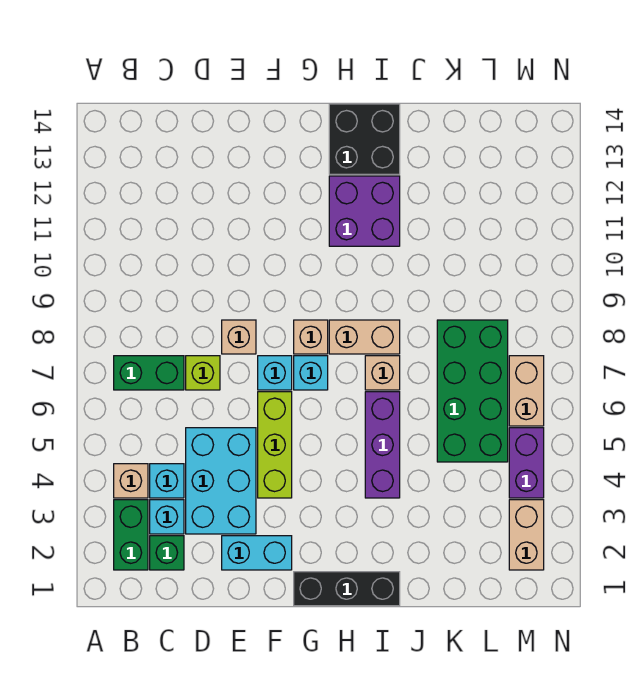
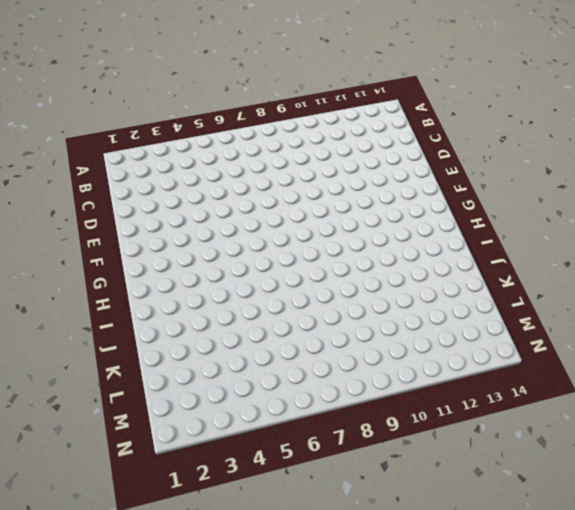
none -> green brick B2:B3 level 1
none -> tan brick B4 level 1
none -> green brick B7:C7 level 1

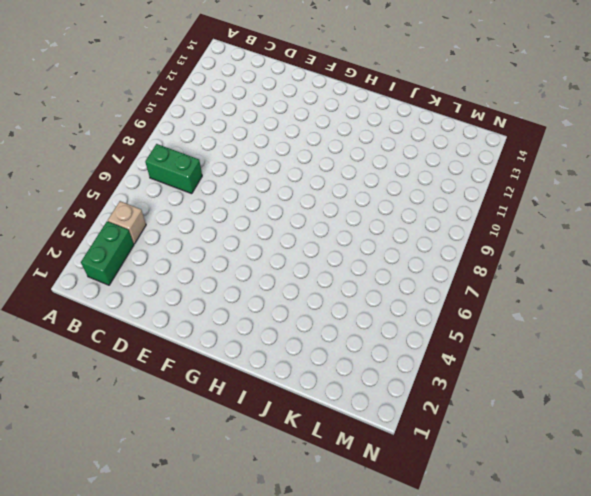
none -> green brick C2 level 1
none -> cyan brick C3 level 1
none -> cyan brick C4 level 1

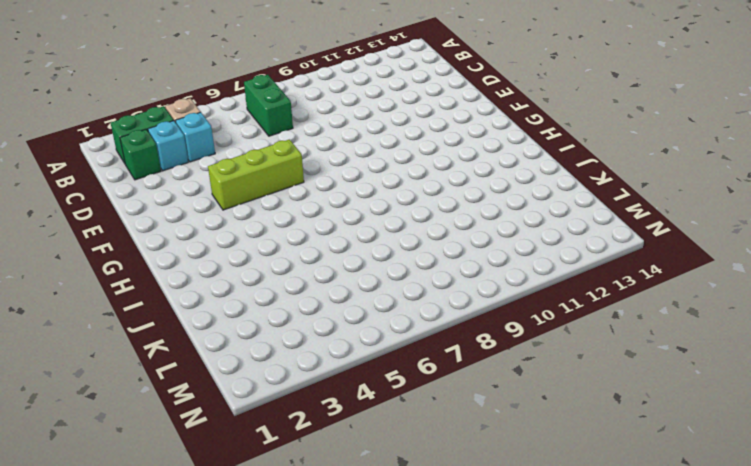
none -> cyan brick D3:E5 level 1
none -> lime brick D7 level 1
none -> cyan brick E2:F2 level 1

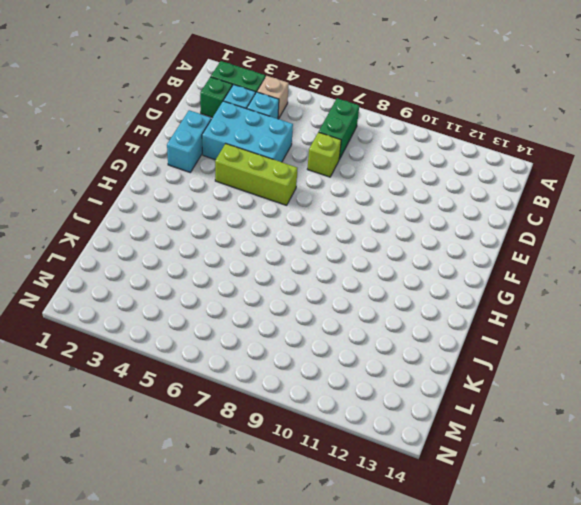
none -> tan brick E8 level 1
none -> cyan brick F7 level 1
none -> black brick G1:I1 level 1

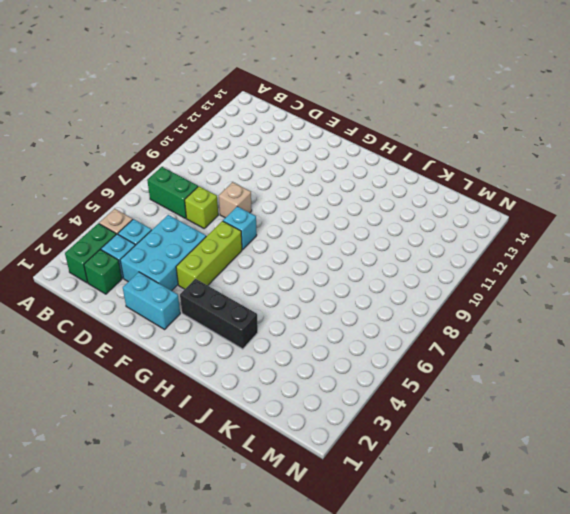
black brick G3:I3 level 1 -> black brick G1:I1 level 1
none -> cyan brick G7 level 1
none -> tan brick G8 level 1
none -> tan brick H8:I8 level 1

